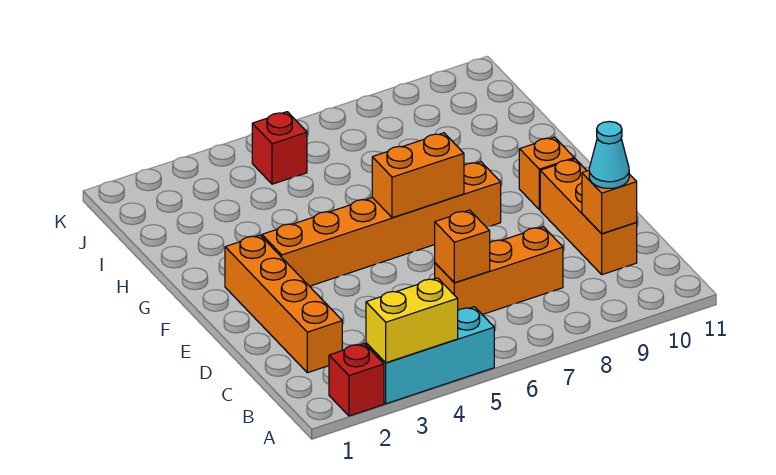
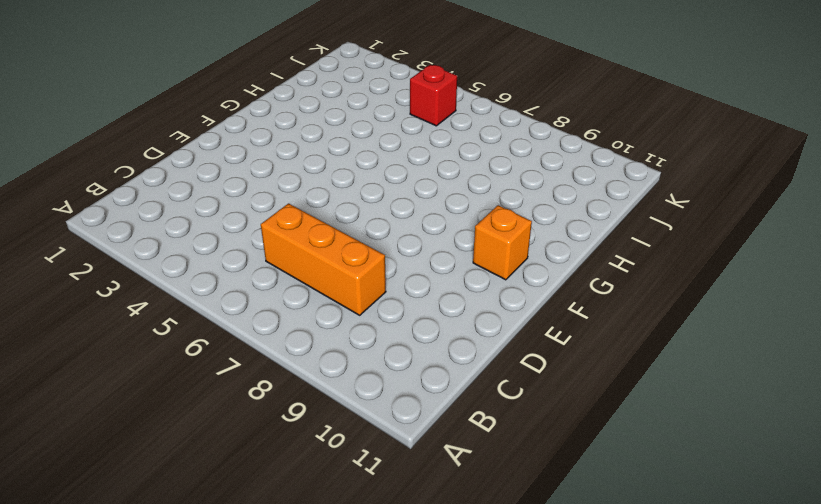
none -> red brick A2 level 1
none -> cyan brick A3:A5 level 1
none -> orange brick C2:F2 level 1

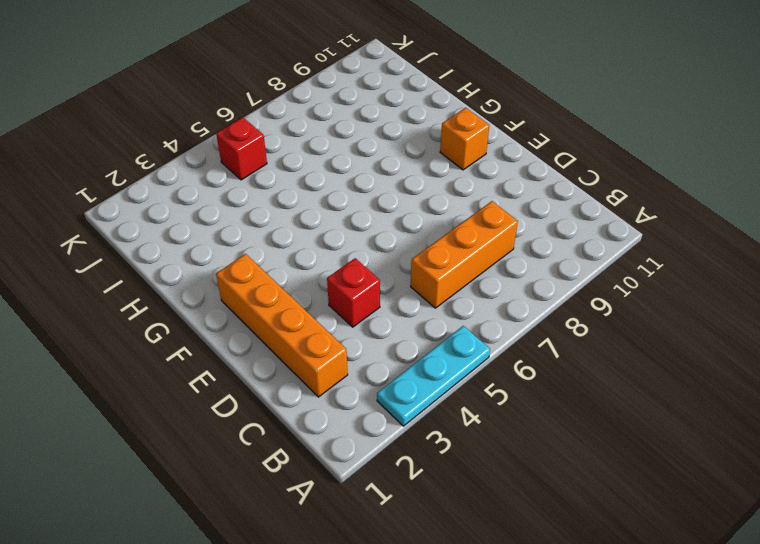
cyan plate A3:A5 level 1 -> cyan brick A3:A5 level 1
red brick D4 level 1 -> red brick A2 level 1
none -> orange brick C10:E10 level 1
none -> orange brick F3:F8 level 1
none -> yellow brick A3:A4 level 2

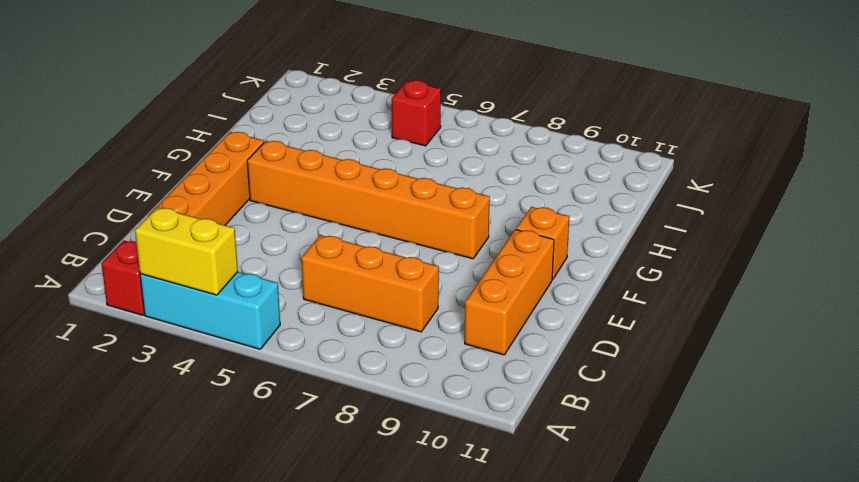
none -> orange brick C6 level 2
none -> orange brick C10 level 2
none -> orange brick F6:F7 level 2

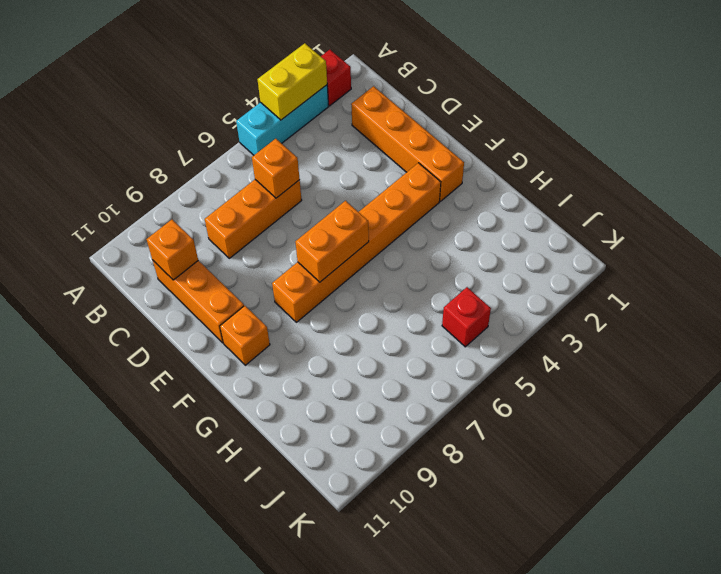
none -> cyan cone C10 level 3

